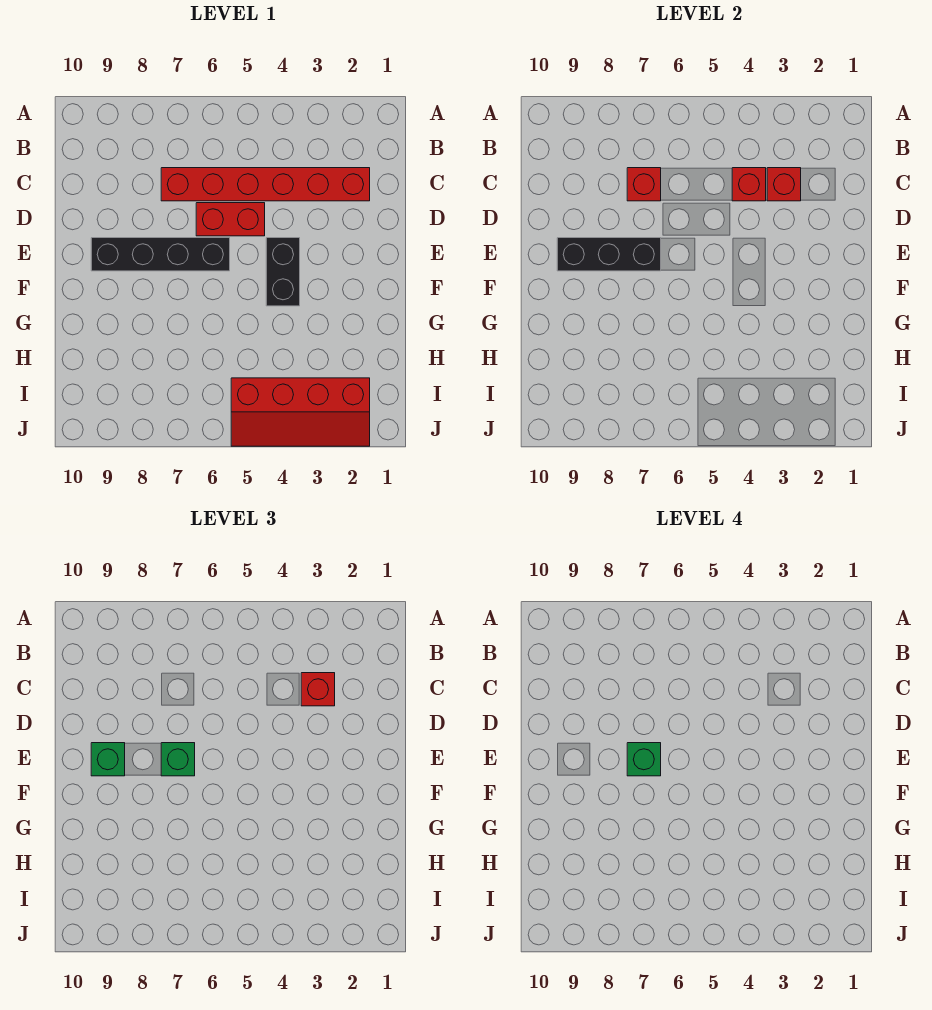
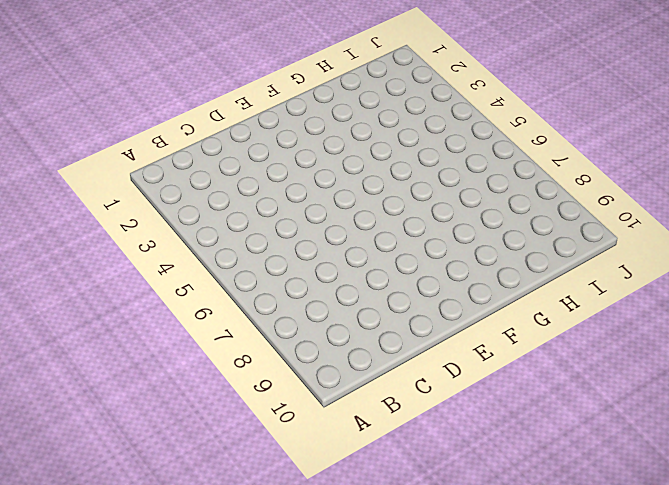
none -> red brick C2:C7 level 1
none -> red brick D5:D6 level 1
none -> black brick E4:F4 level 1

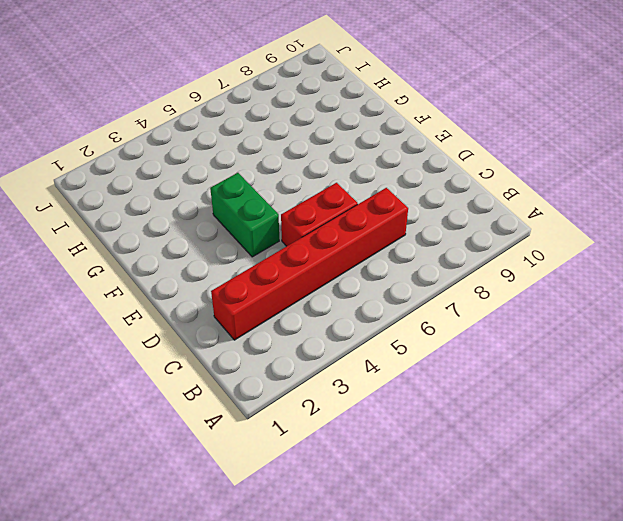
green brick E4:F4 level 1 -> black brick E4:F4 level 1
none -> black brick E6:E9 level 1
none -> red slope I2:J5 level 1 top I
none -> red brick C3 level 2

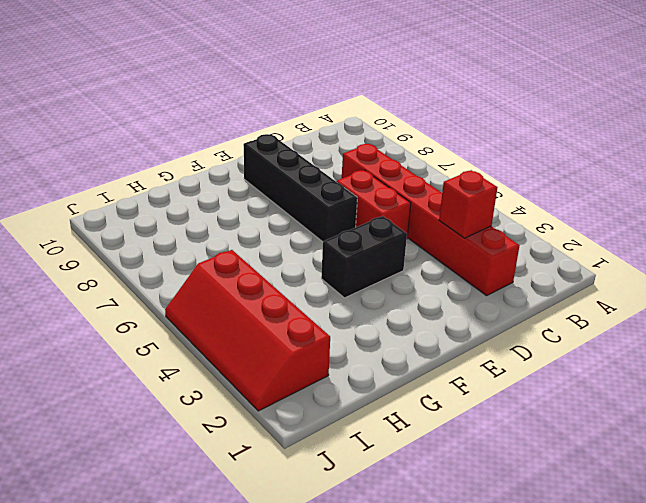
none -> red brick C4 level 2
none -> red brick C7 level 2
none -> black brick E7:E9 level 2

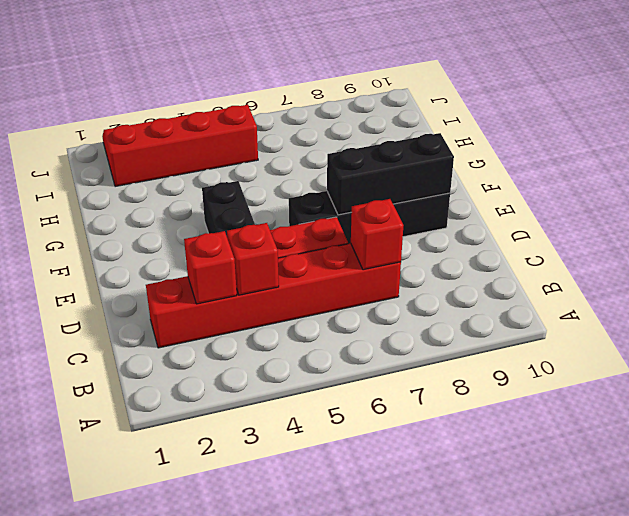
none -> red brick C3 level 3
none -> green brick E7 level 3
none -> green brick E9 level 3

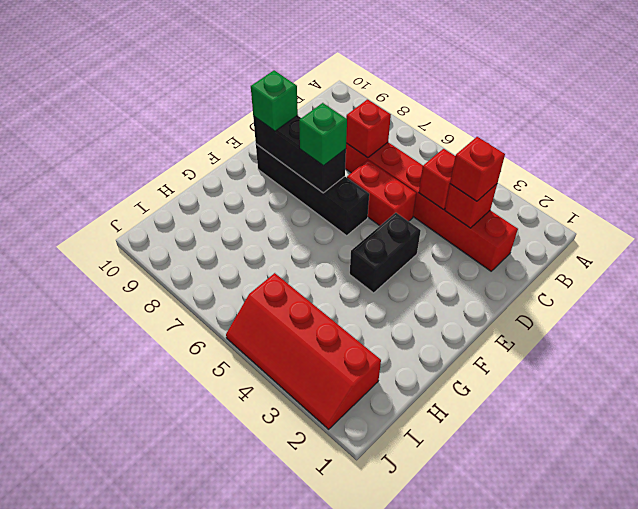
none -> green brick E7 level 4

